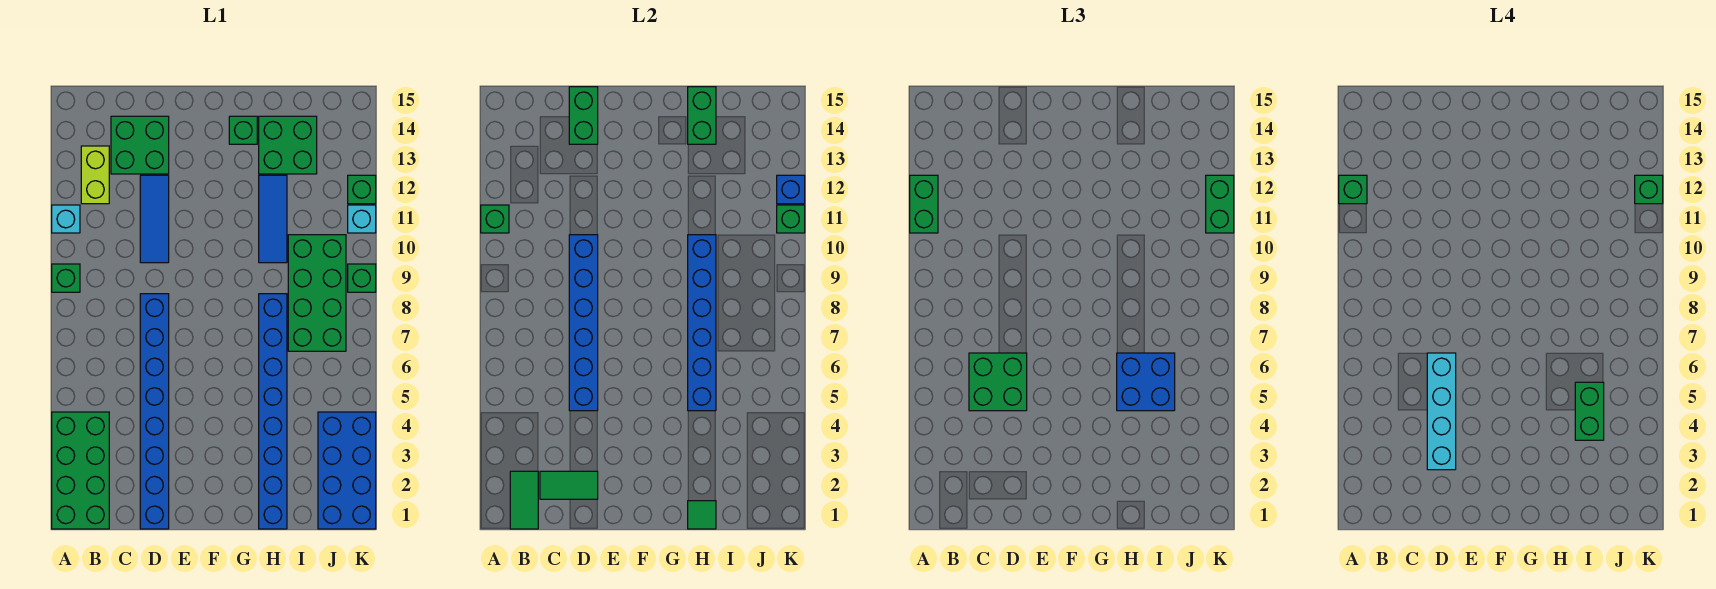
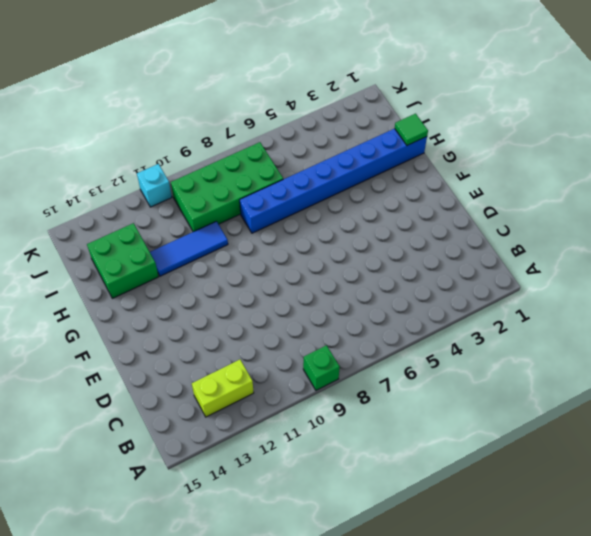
none -> green brick A1:B4 level 1
none -> cyan brick A11 level 1
none -> green brick C13:D14 level 1
none -> blue brick D1:D8 level 1

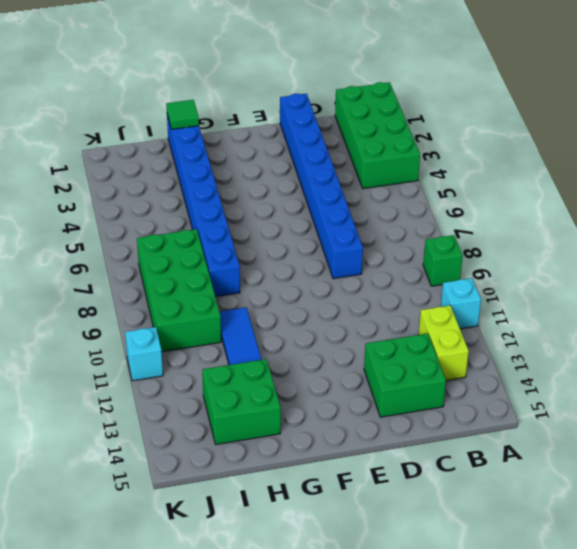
none -> blue tile D10:D12 level 1
none -> green brick G14 level 1
none -> blue brick J1:K4 level 1
none -> green brick K9 level 1

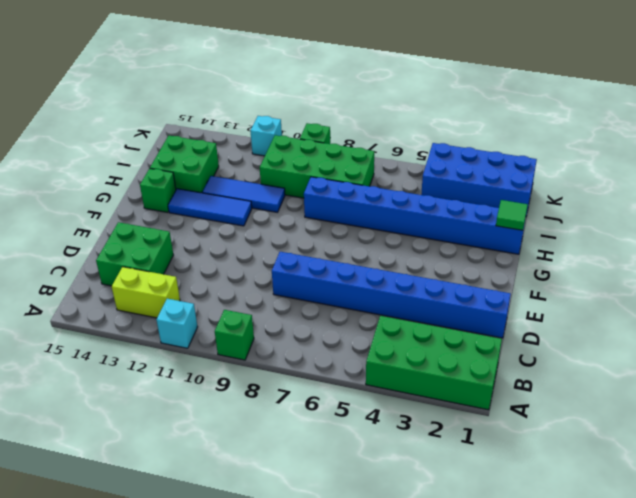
blue tile G11:G13 level 1 -> blue tile D10:D12 level 1
none -> green brick K12 level 1
none -> green brick A11 level 2
none -> green tile B1:B2 level 2
none -> green tile C2:D2 level 2

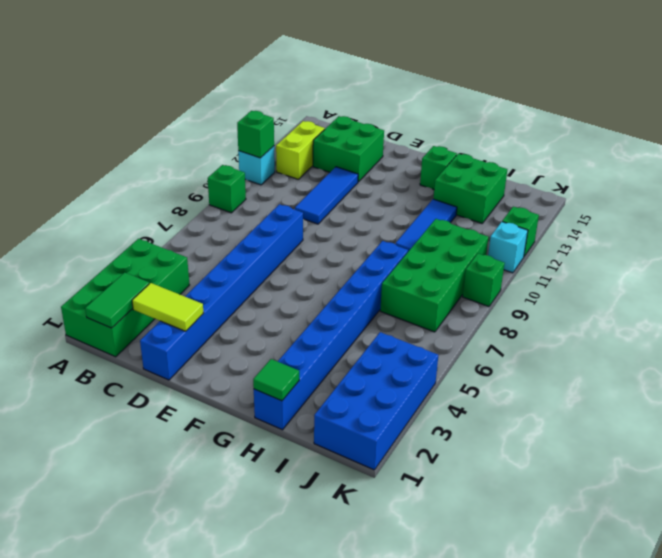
lime tile C2:D2 level 2 -> green tile C2:D2 level 2
none -> blue brick D5:D10 level 2
none -> green brick D14:D15 level 2
none -> blue brick H5:H10 level 2
none -> green brick H14:H15 level 2

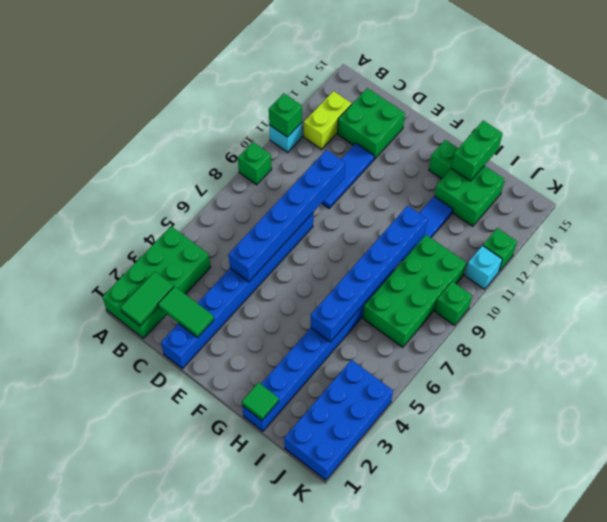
none -> green brick D14:D15 level 2
none -> green brick K11 level 2
none -> blue brick K12 level 2
none -> green brick A11:A12 level 3

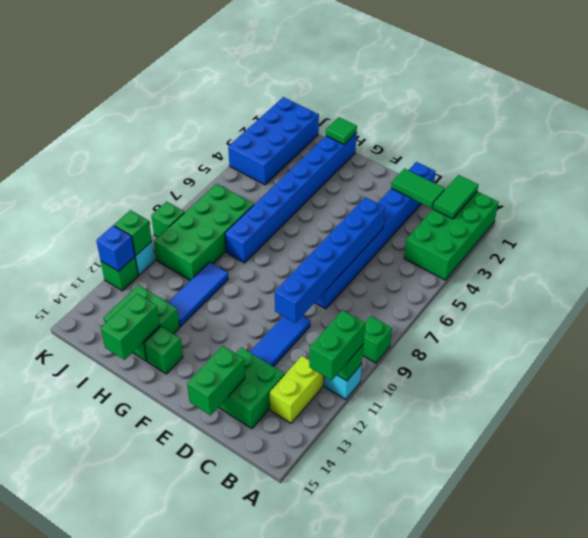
none -> blue brick H5:H10 level 2
none -> green brick C5:D6 level 3
none -> blue brick H5:I6 level 3
none -> green brick K11:K12 level 3

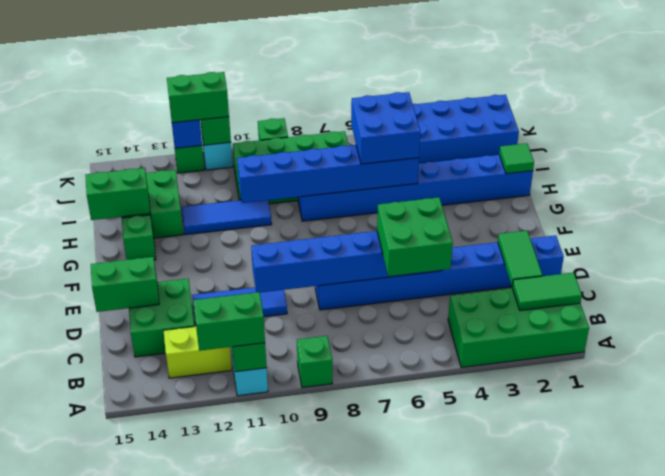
none -> green brick A12 level 4
none -> cyan brick D3:D6 level 4
none -> green brick I4:I5 level 4
none -> green brick K12 level 4

